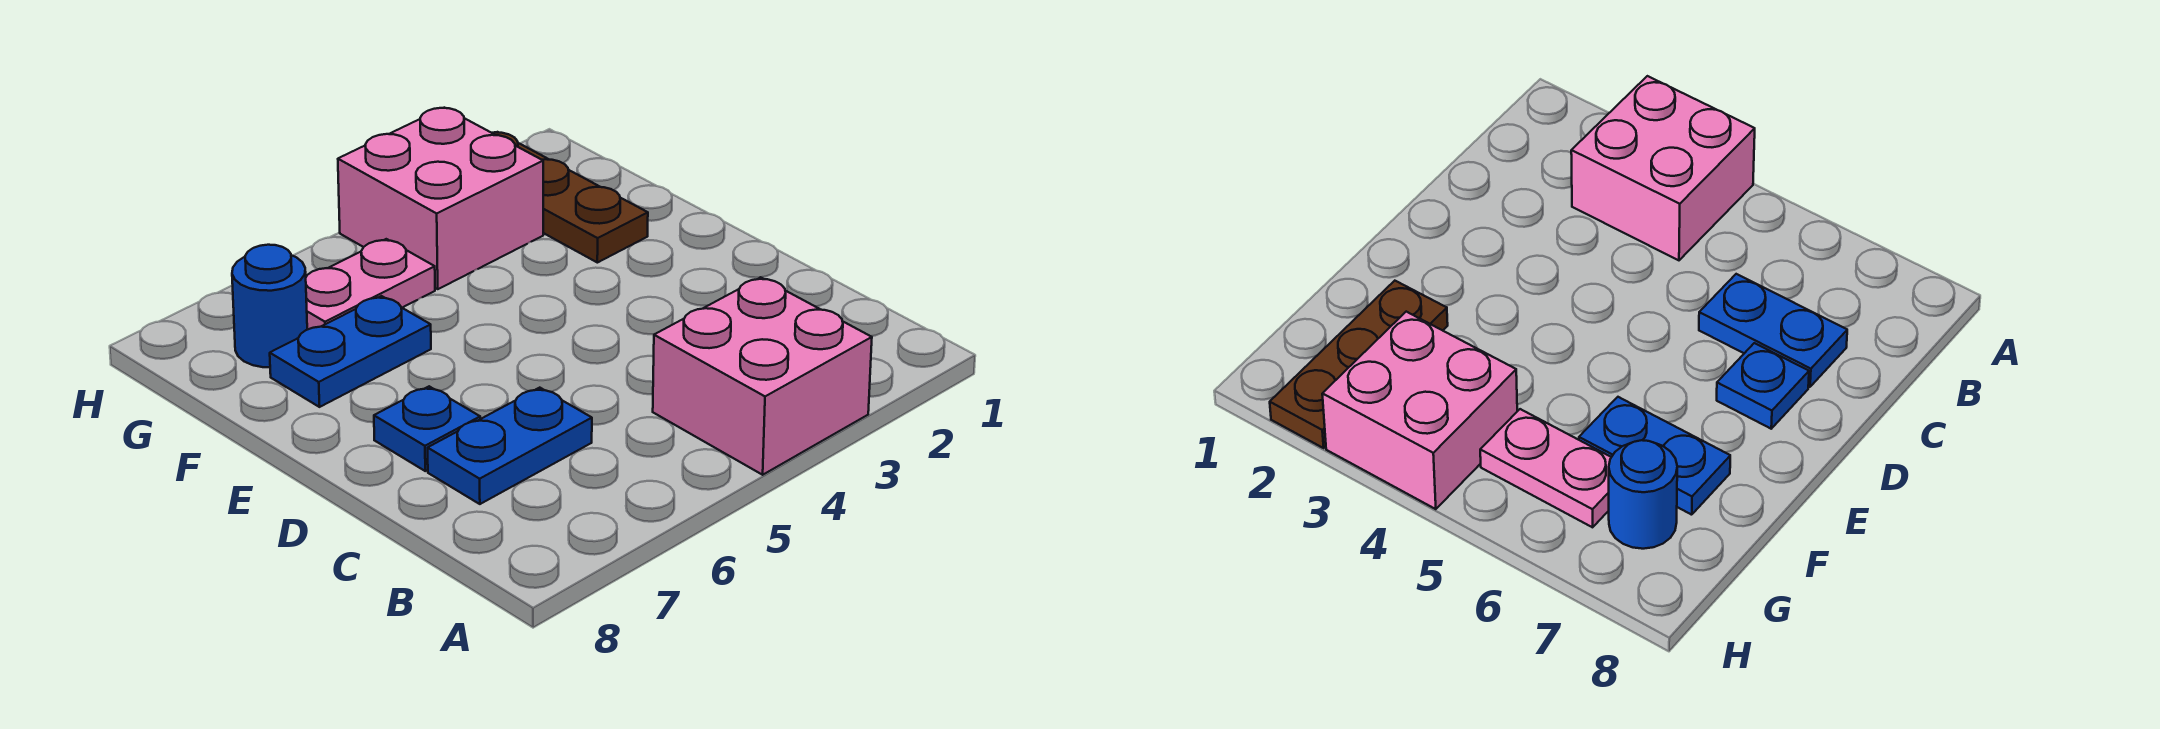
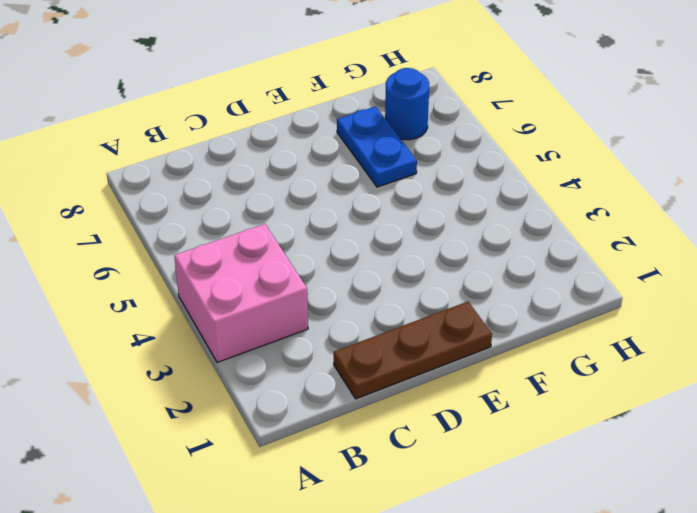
brown plate C1:E1 level 1 -> brown plate F2:H2 level 1
none -> blue plate C6:C7 level 1
none -> blue plate D7 level 1

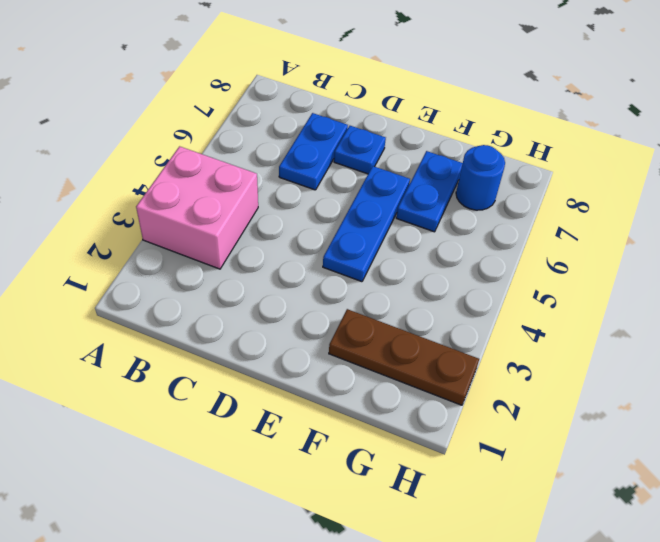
blue plate E4:E6 level 1 -> none
none -> pink brick G3:H4 level 1
none -> pink plate G5:G6 level 1

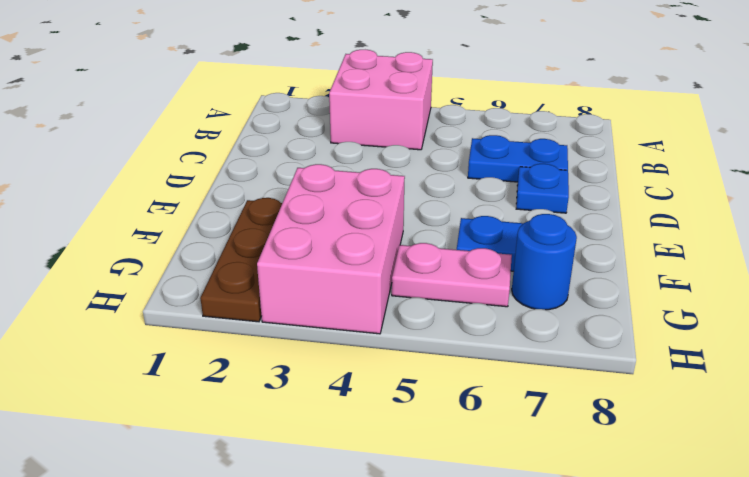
pink brick F3:H4 level 1 -> pink brick G3:H4 level 1

